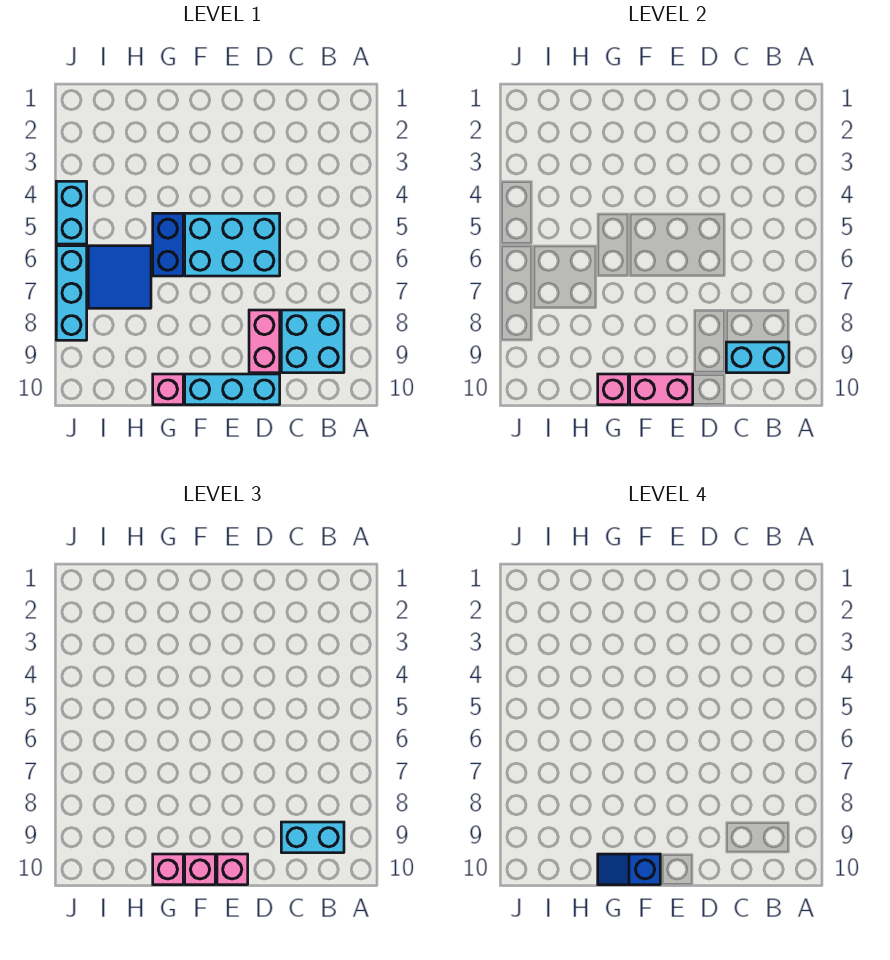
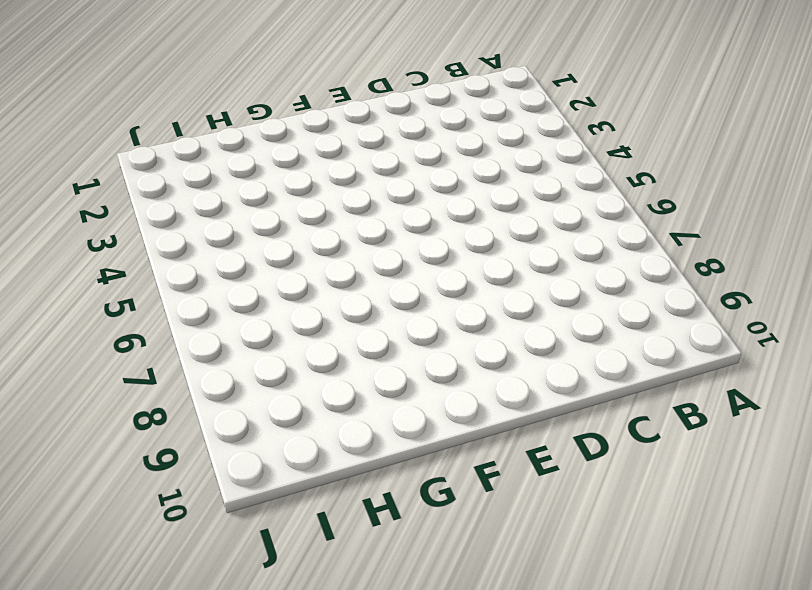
none -> cyan brick B8:C9 level 1
none -> cyan brick D5:F6 level 1
none -> pink brick D8:D9 level 1

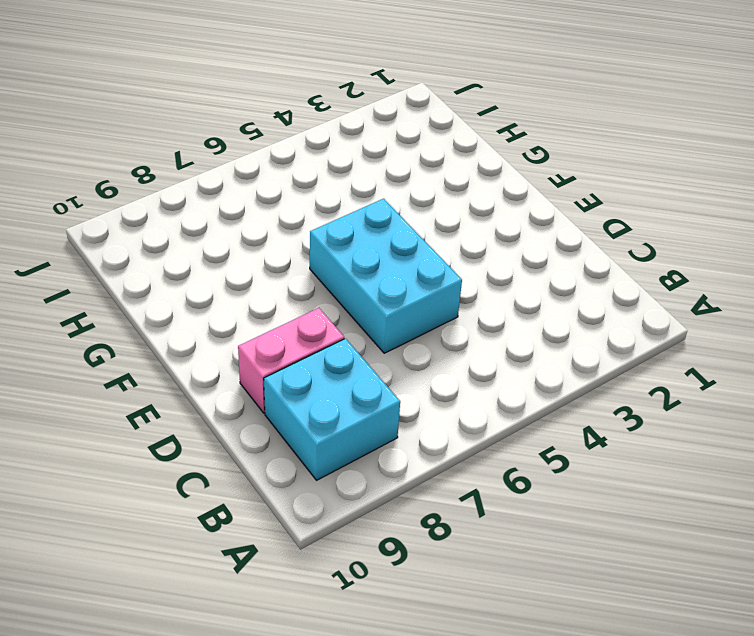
none -> cyan brick D10:F10 level 1
none -> blue brick G5:G6 level 1
none -> pink brick G10 level 1

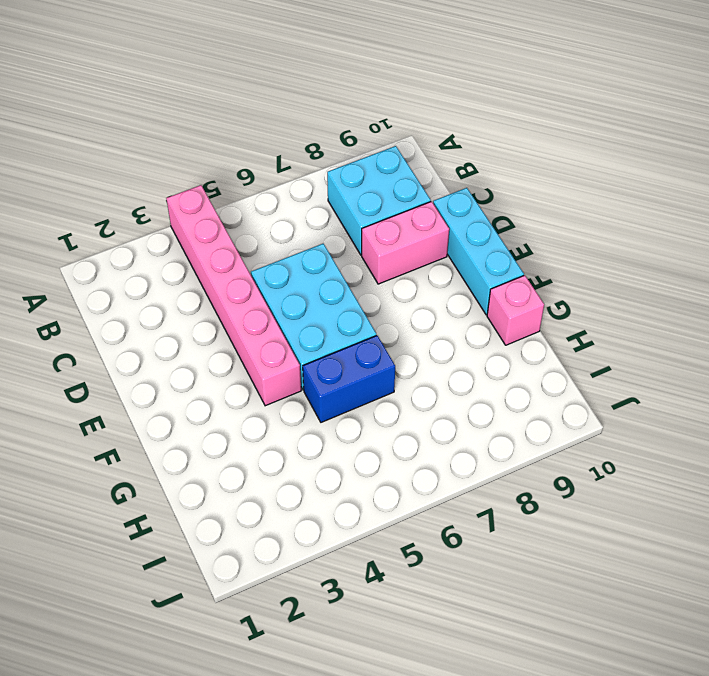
pink brick A4:F4 level 1 -> none
none -> blue tile H6:I7 level 1
none -> cyan brick J4:J5 level 1
none -> cyan brick J6:J8 level 1

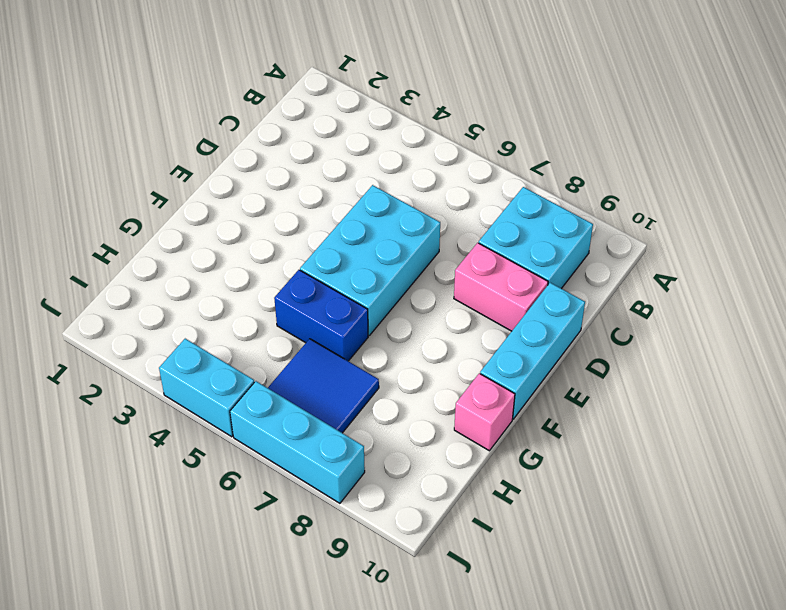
none -> cyan brick B9:C9 level 2
none -> pink brick E10:F10 level 2
none -> pink brick G10 level 2

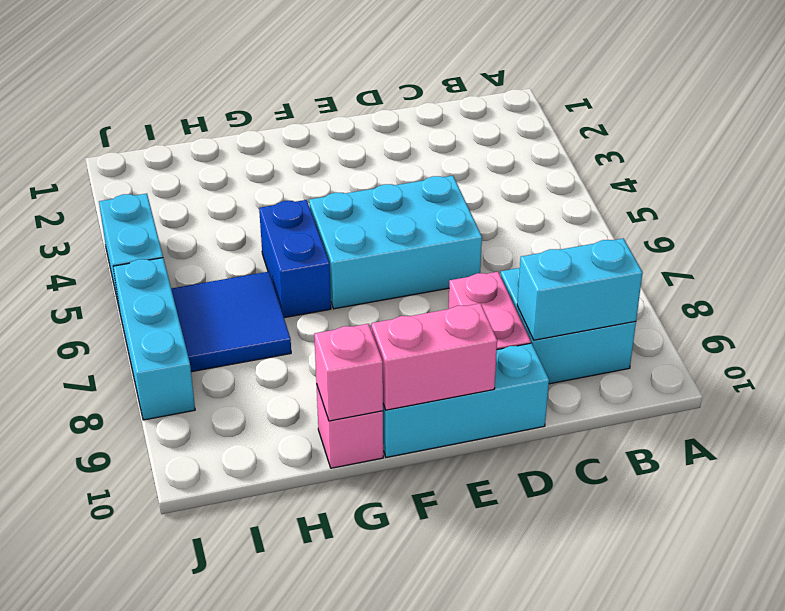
none -> cyan brick B9:C9 level 3
none -> pink brick E10 level 3
none -> pink brick F10 level 3

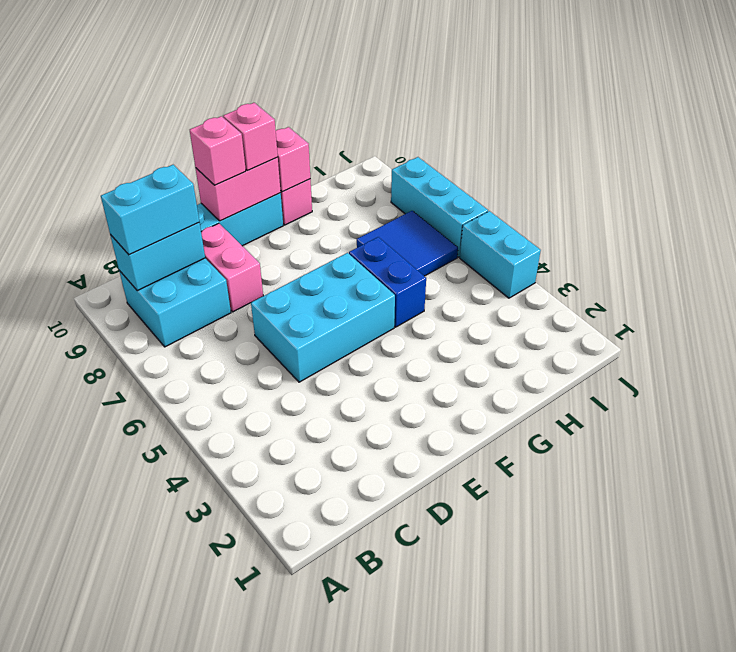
none -> pink brick G10 level 3
none -> blue slope F10:G10 level 4 top F

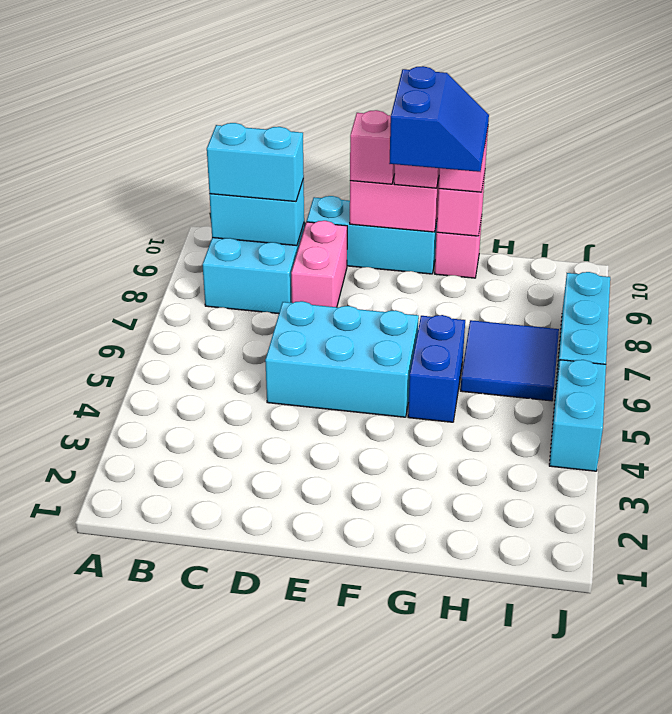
blue slope F9:G10 level 4 top F -> blue slope F10:G10 level 4 top F

